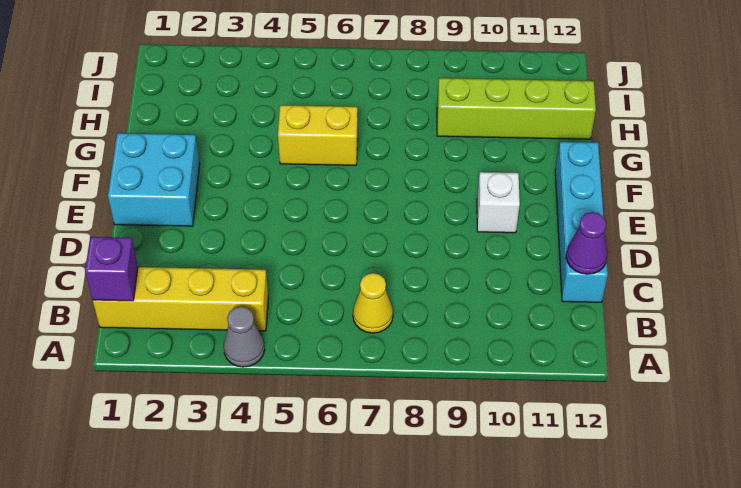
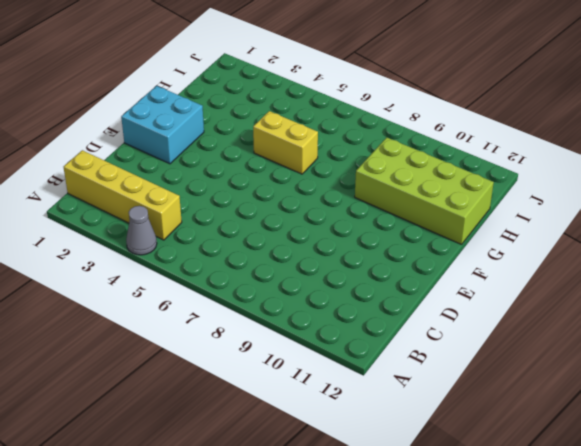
lime brick G9:H12 level 1 -> lime brick H9:H12 level 1
none -> yellow cone B7 level 1
none -> cyan brick C12:F12 level 1

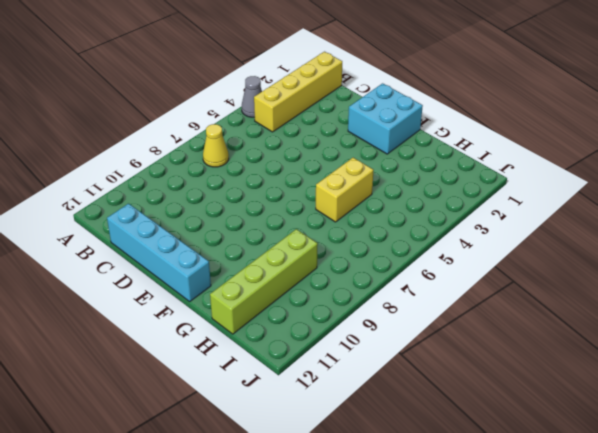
none -> white brick E10 level 1
none -> purple brick B1 level 2

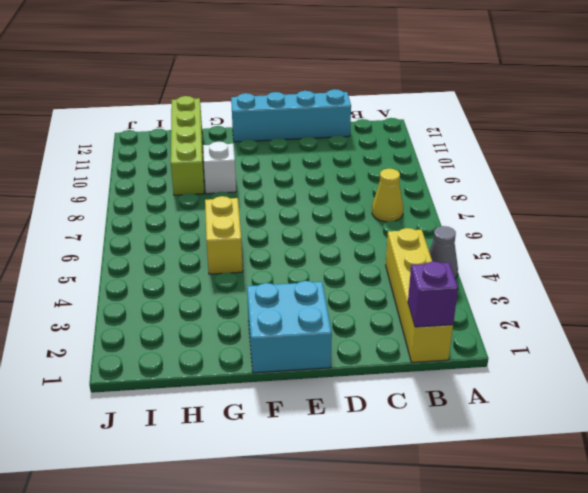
white brick G9 level 1 -> white brick E10 level 1
none -> purple cone C12 level 2

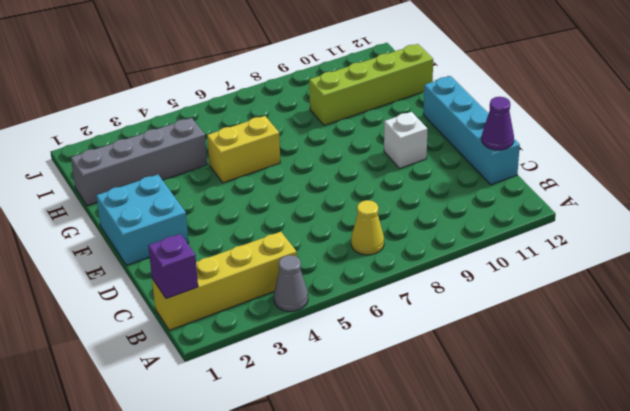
grey brick H1:H4 level 1 -> none

